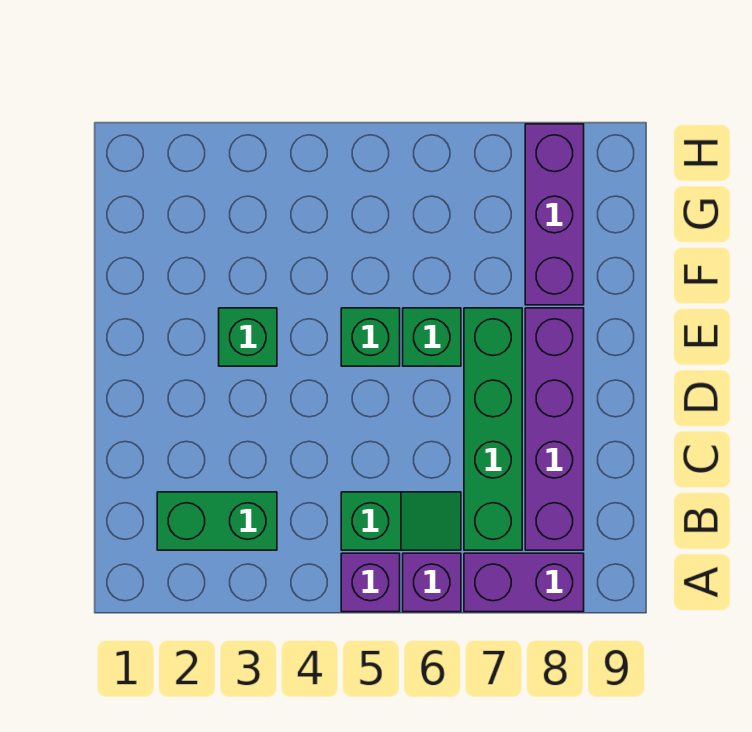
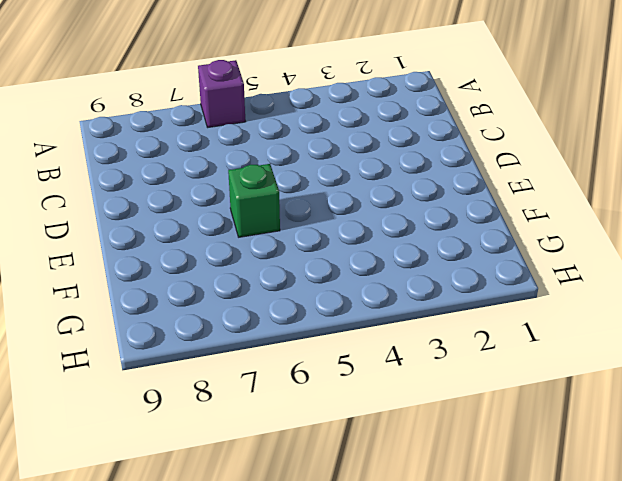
none -> purple brick A5 level 1
none -> purple brick A7:A8 level 1

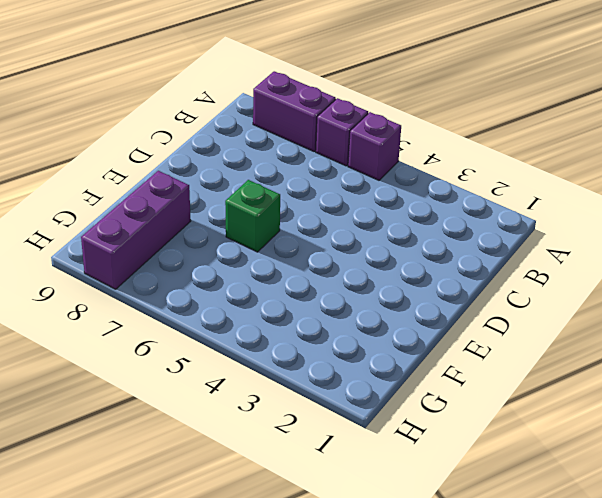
none -> green brick B2:B3 level 1
none -> green slope B5:B6 level 1 top 5

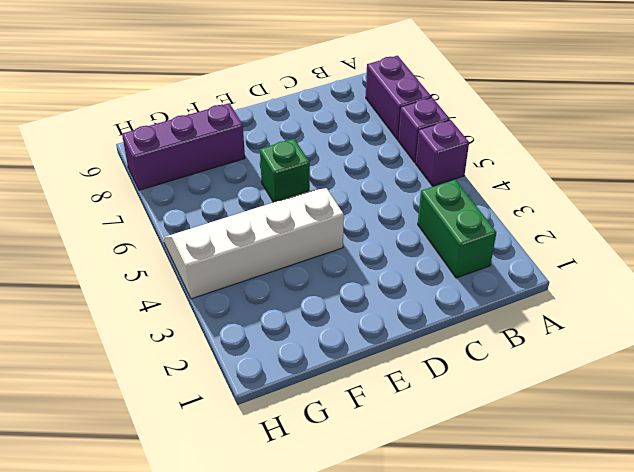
white slope E4:H5 level 1 top 4 -> green brick E5 level 1
none -> green slope B5:B6 level 1 top 5
none -> green brick B7:E7 level 1

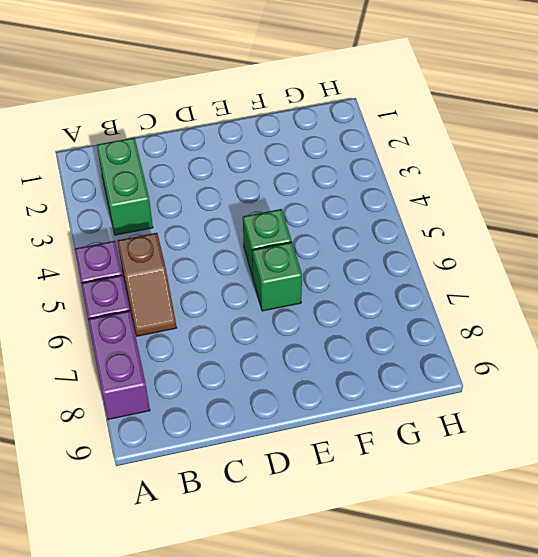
brown slope B5:B6 level 1 top 5 -> green slope B5:B6 level 1 top 5
none -> green brick B7:E7 level 1
none -> purple brick B8:E8 level 1

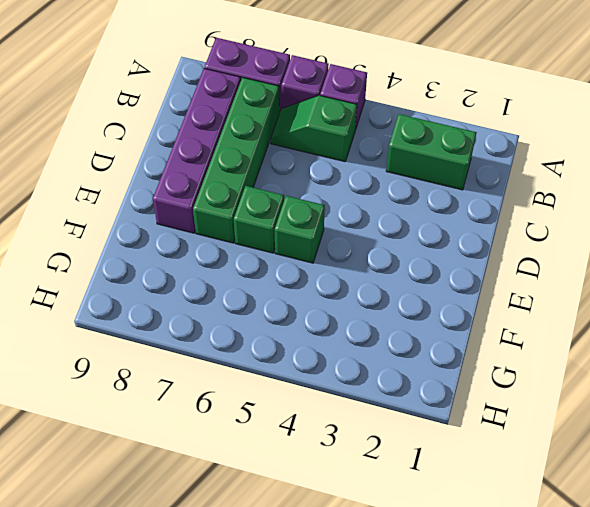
none -> green brick E3 level 1
none -> purple brick F8:H8 level 1

